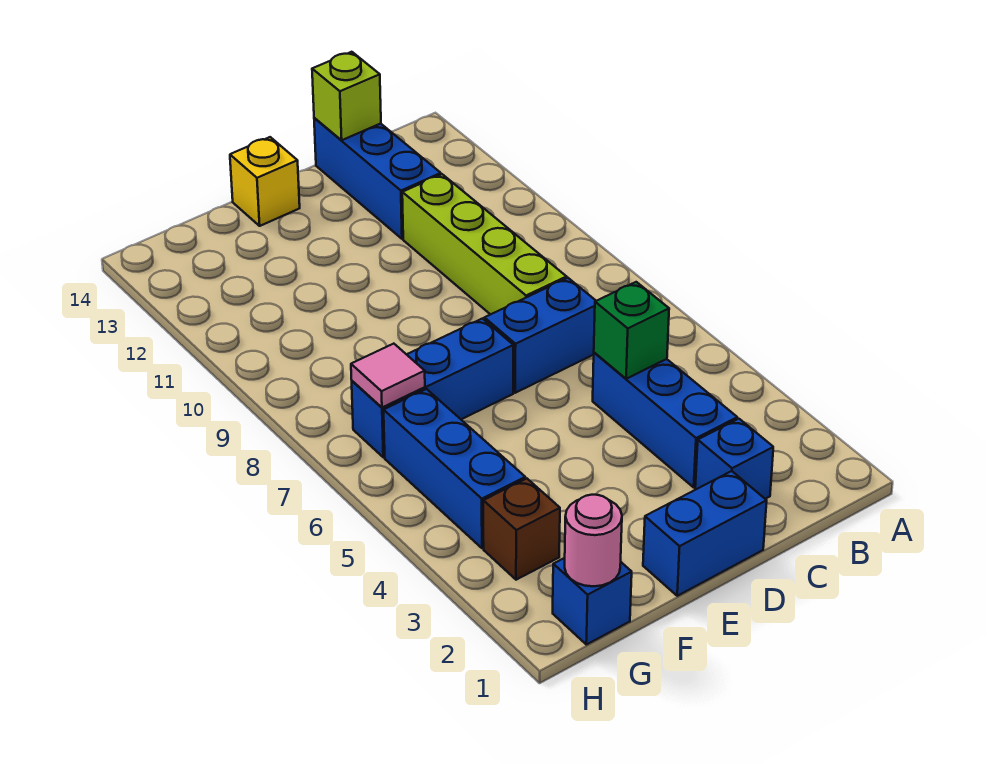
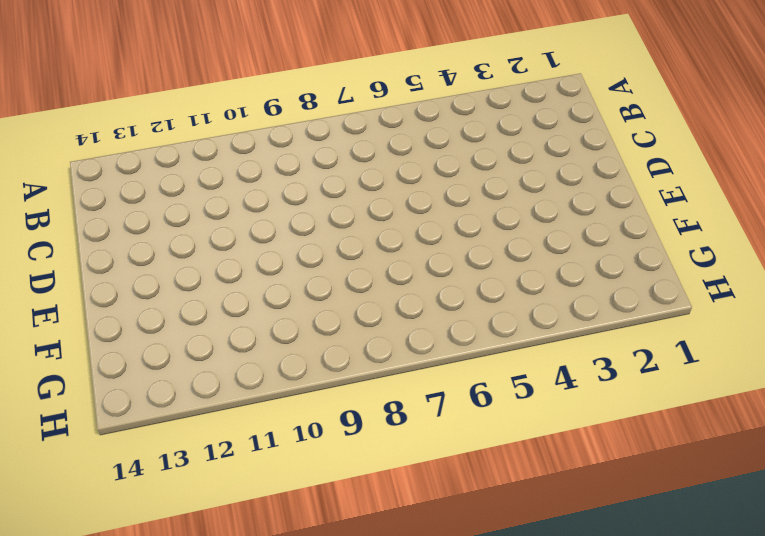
none -> blue brick C2 level 1
none -> blue brick C3:C5 level 1
none -> blue brick C7:D7 level 1

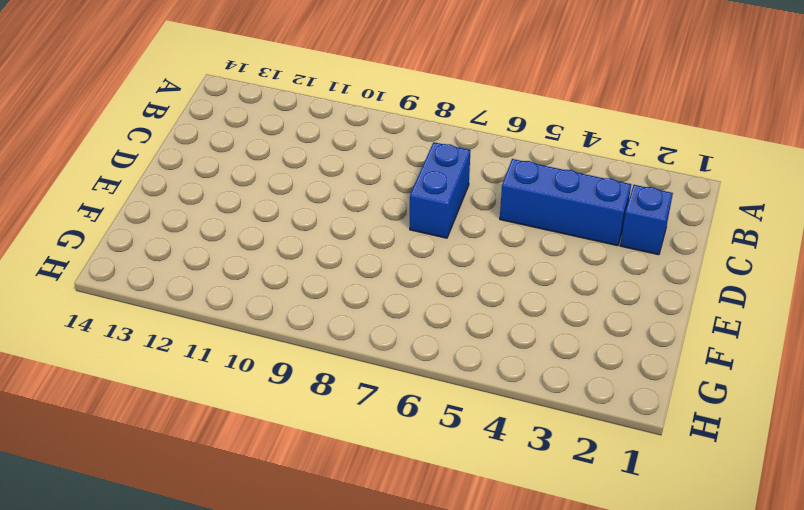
none -> lime brick C8:C11 level 1
none -> blue brick C12:C14 level 1
none -> blue brick D1:E1 level 1

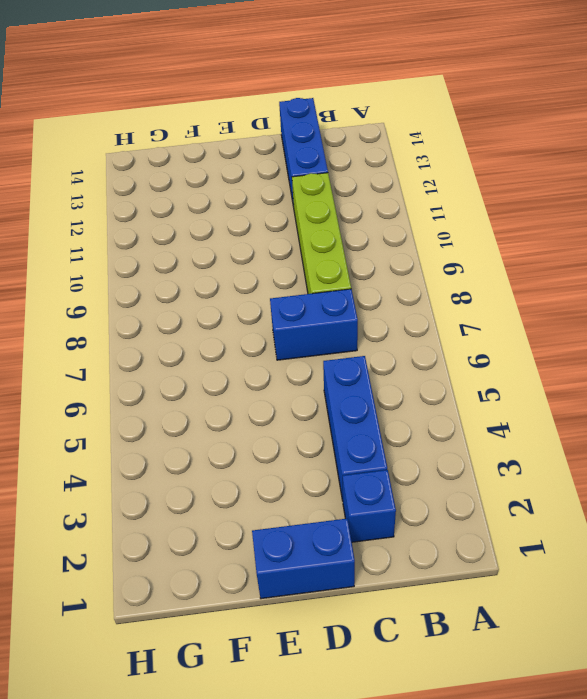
none -> blue brick E7:G7 level 1
none -> yellow brick E14 level 1
none -> blue brick G1 level 1

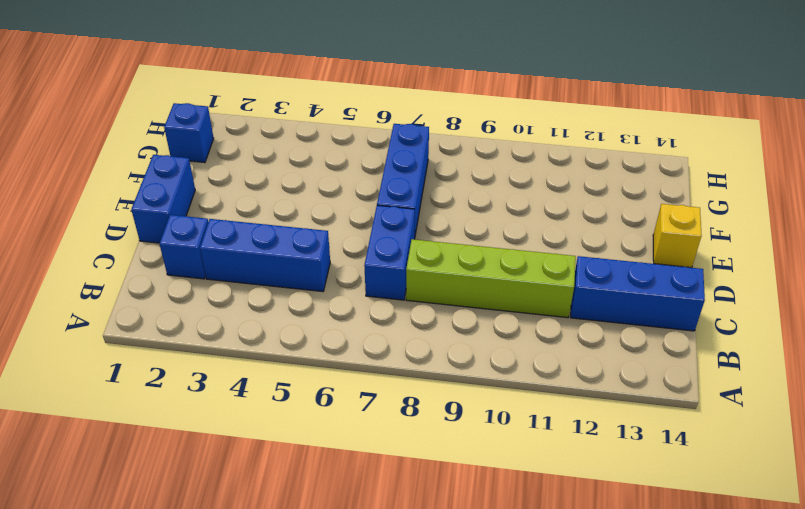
none -> brown brick G3 level 1
none -> blue brick G4:G6 level 1
none -> green brick C5 level 2

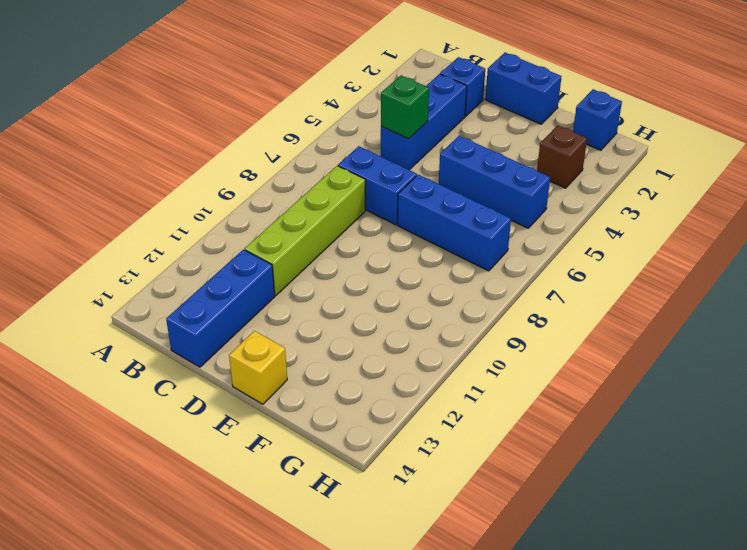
blue brick E5:G5 level 1 -> blue brick G4:G6 level 1
none -> lime brick C14 level 2
none -> pink round brick G1 level 2
none -> pink tile G7 level 2

